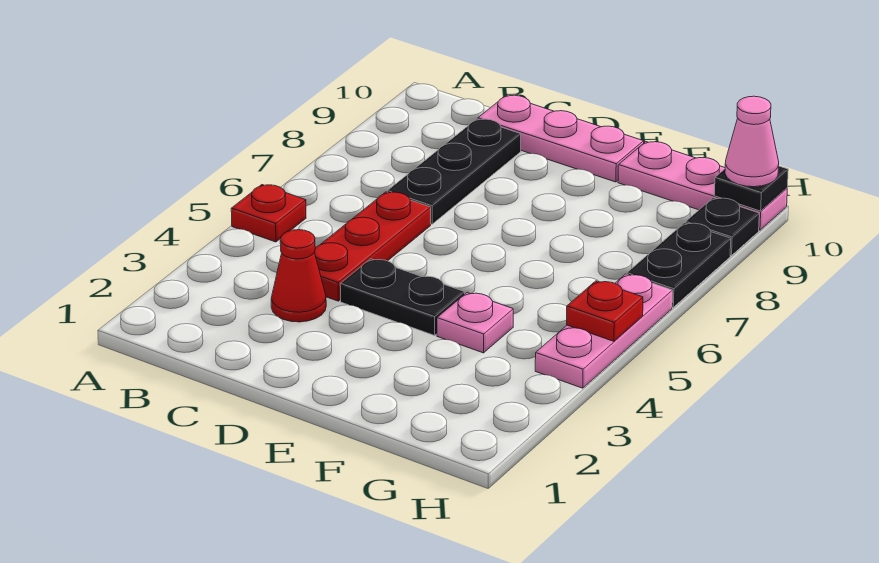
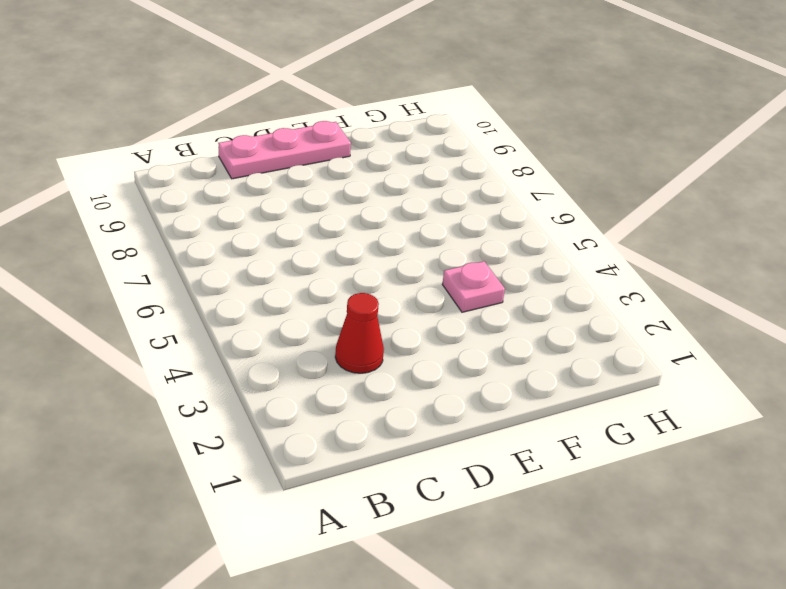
none -> red plate A5 level 1
none -> red plate C4:C6 level 1
none -> black plate C7:C9 level 1

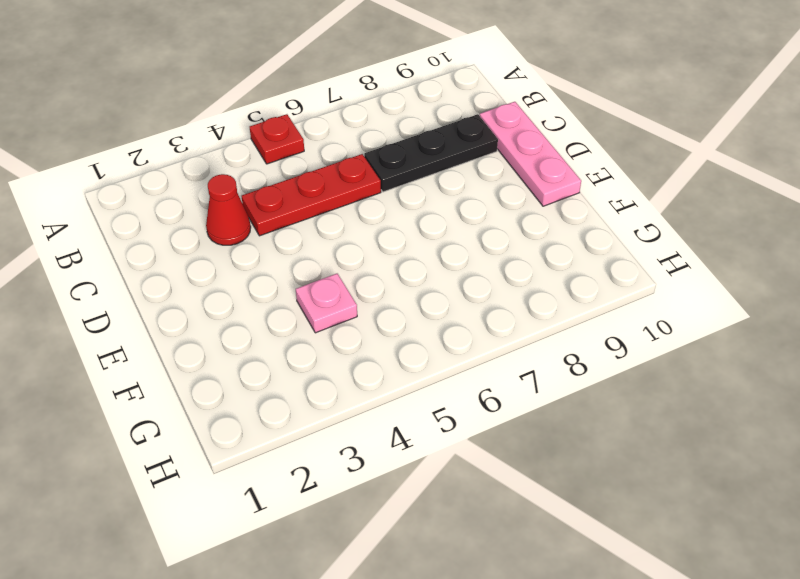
none -> black plate D4:E4 level 1
none -> pink plate F10:H10 level 1
none -> pink plate H4:H6 level 1

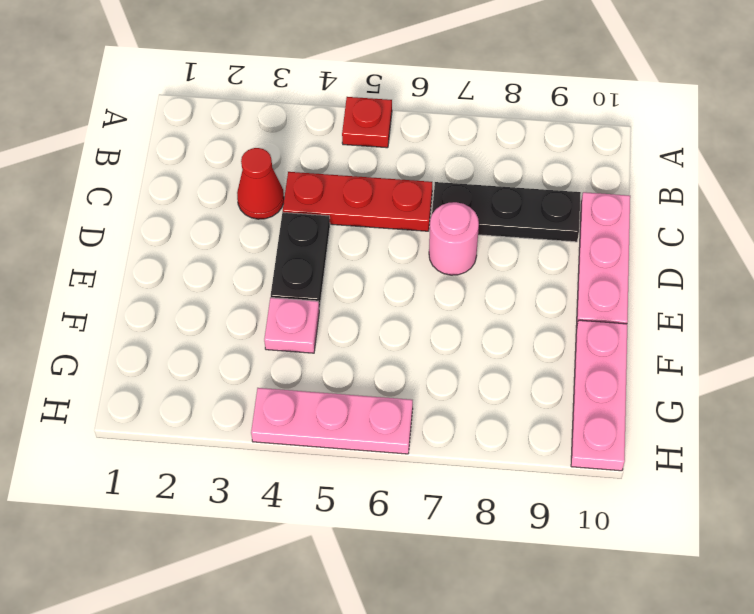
pink round brick D7 level 1 -> none
none -> black plate H7:H8 level 1
none -> black plate H9 level 1
none -> red plate H5 level 2

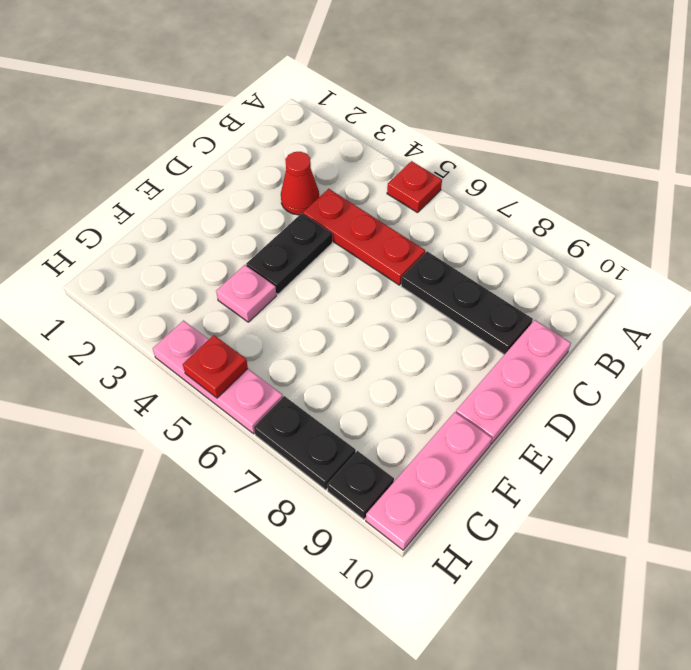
none -> black plate H10 level 2
none -> pink cone H10 level 3

